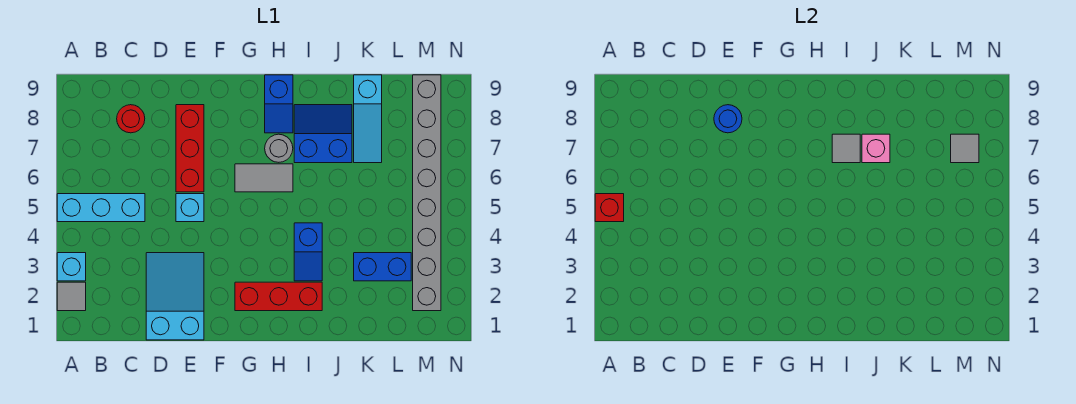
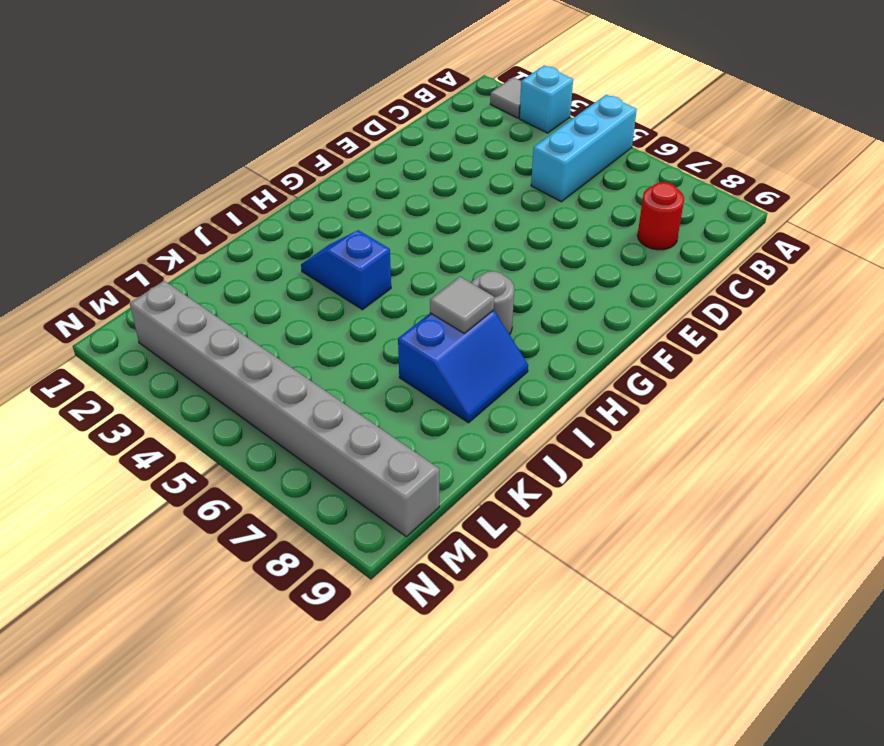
none -> cyan slope D1:E3 level 1 top 1
none -> cyan brick E5 level 1
none -> red brick E6:E8 level 1

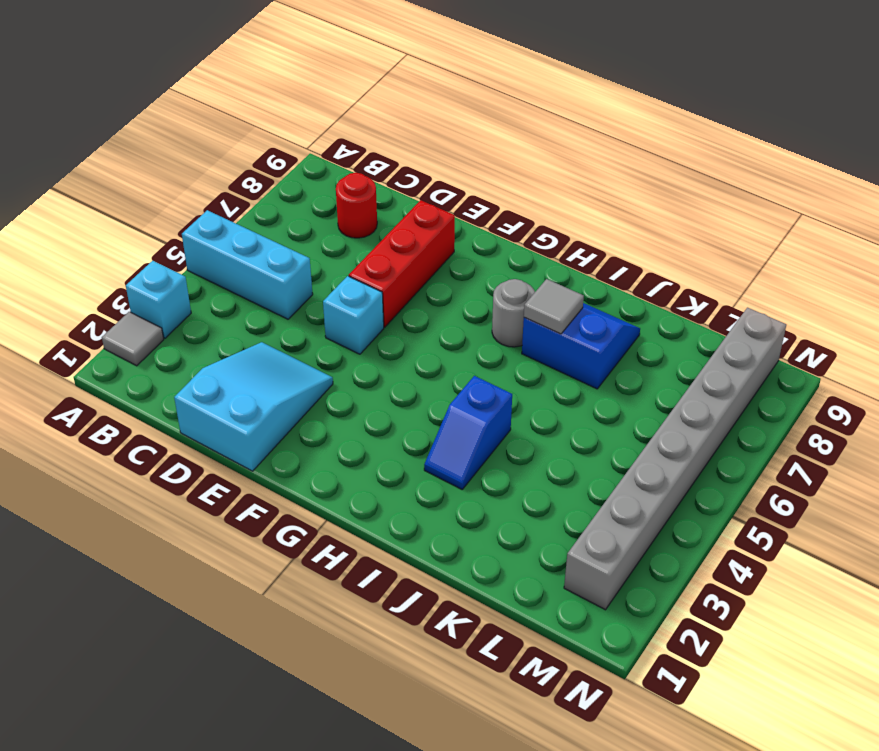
none -> red brick G2:I2 level 1
none -> grey tile G6:H6 level 1
none -> blue slope H8:H9 level 1 top 9

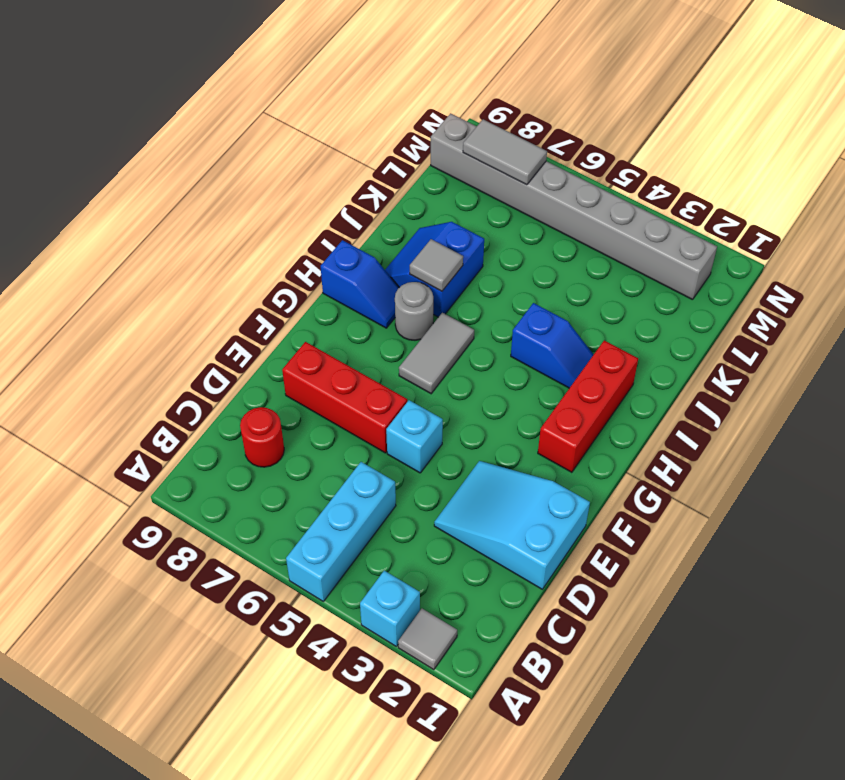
grey tile M7:M8 level 2 -> grey tile M7 level 2
none -> blue brick K3:L3 level 1
none -> cyan slope K7:K9 level 1 top 9
none -> red brick A5 level 2

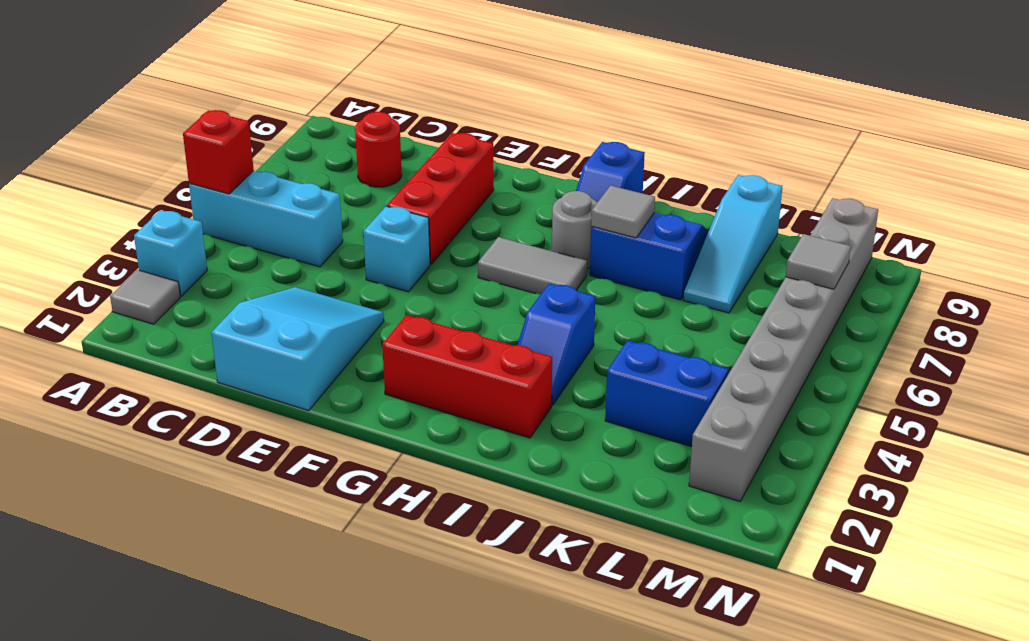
none -> blue round brick E8 level 2
none -> pink brick J7 level 2

